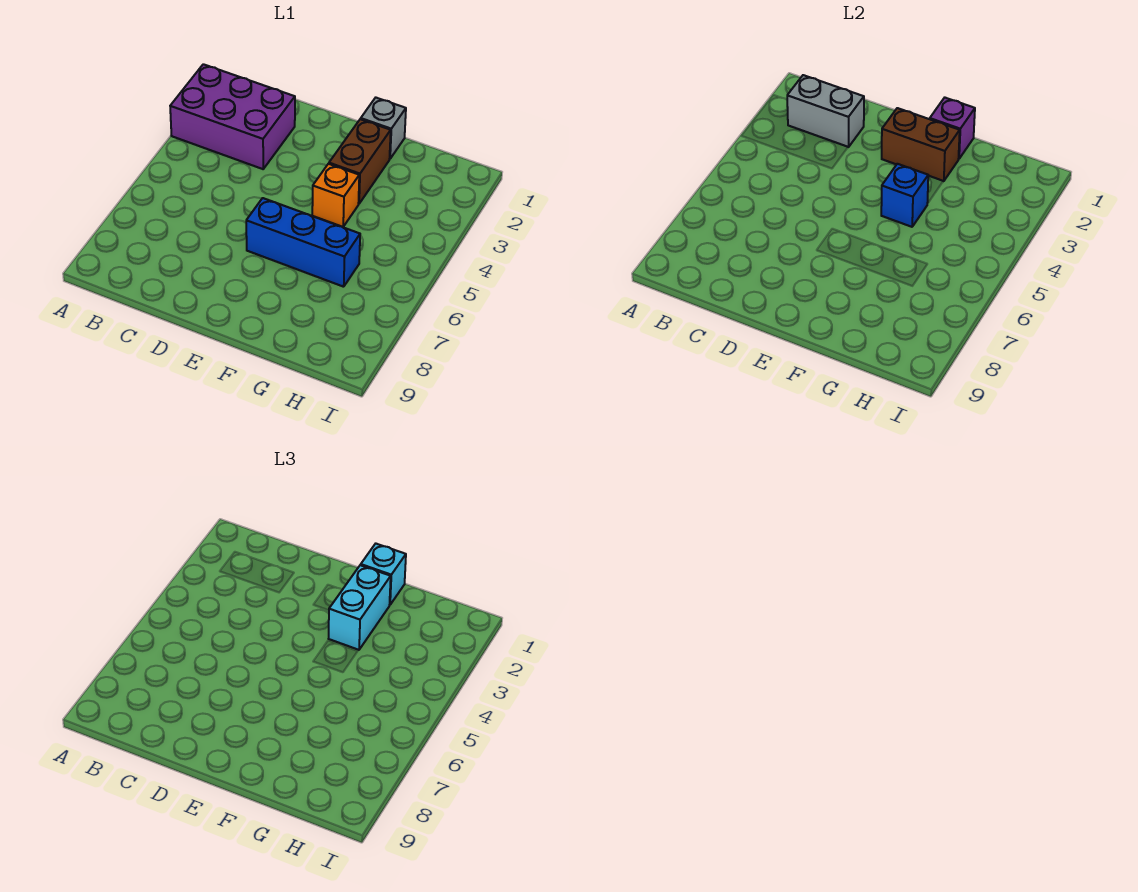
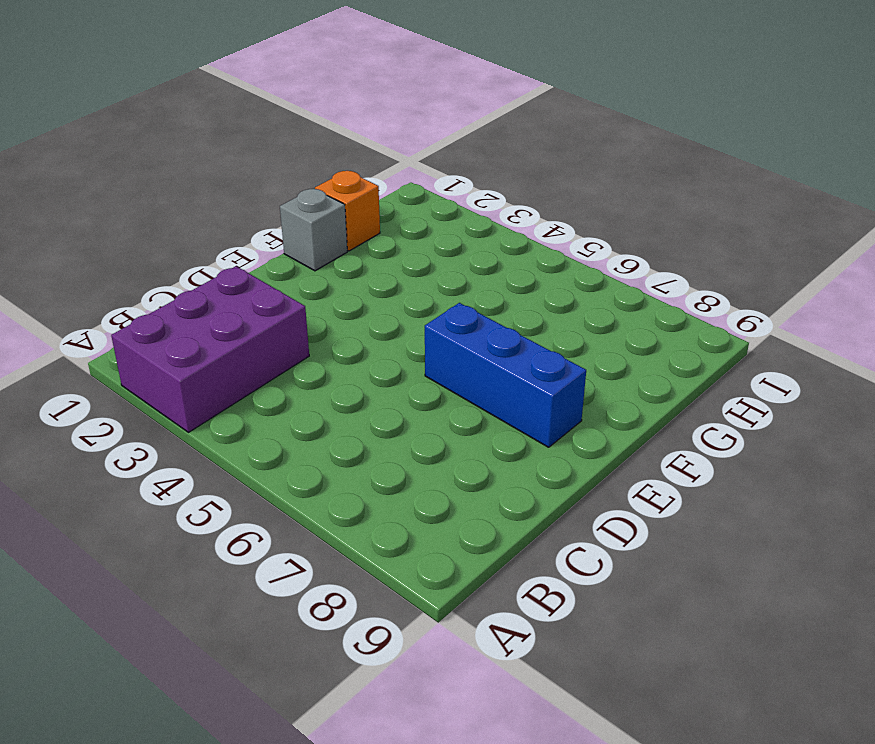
blue brick E6:E8 level 1 -> blue brick E6:G6 level 1
orange brick G1 level 1 -> orange brick F4 level 1
none -> brown brick F2:F3 level 1
none -> grey brick B2:C2 level 2

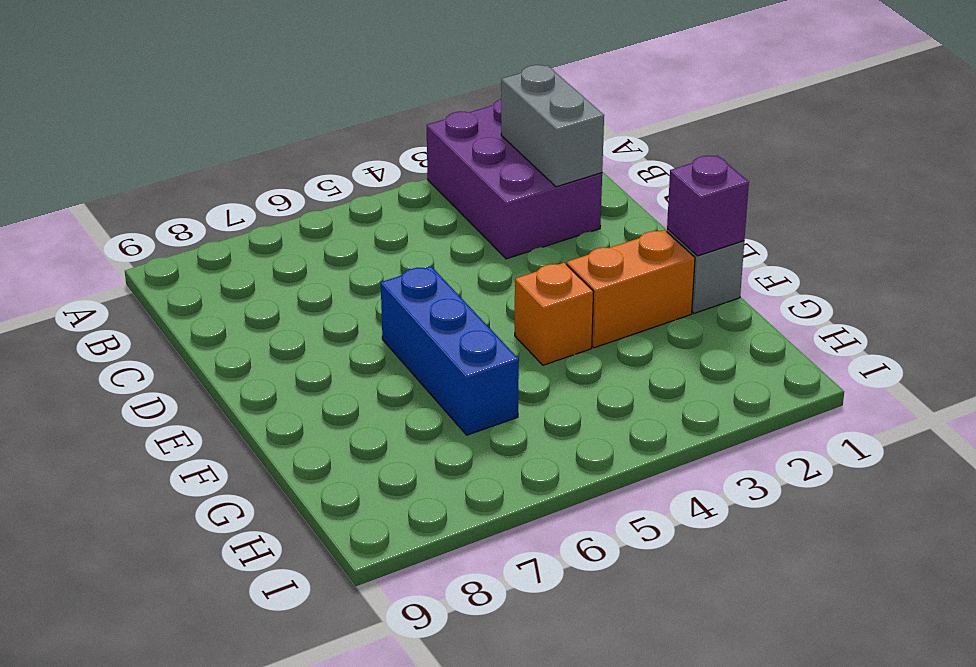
orange brick F2:F3 level 1 -> brown brick F2:F3 level 1
none -> brown brick E2:F2 level 2
none -> blue brick F4 level 2

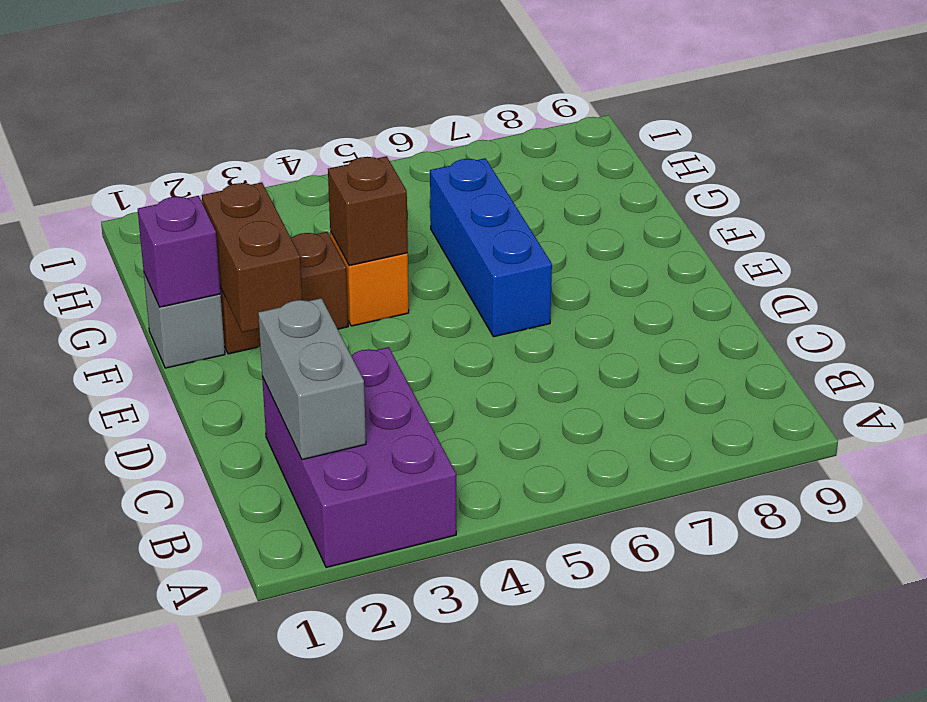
brown brick F4 level 2 -> blue brick F4 level 2
none -> cyan brick F1 level 3
none -> cyan brick F2:F3 level 3

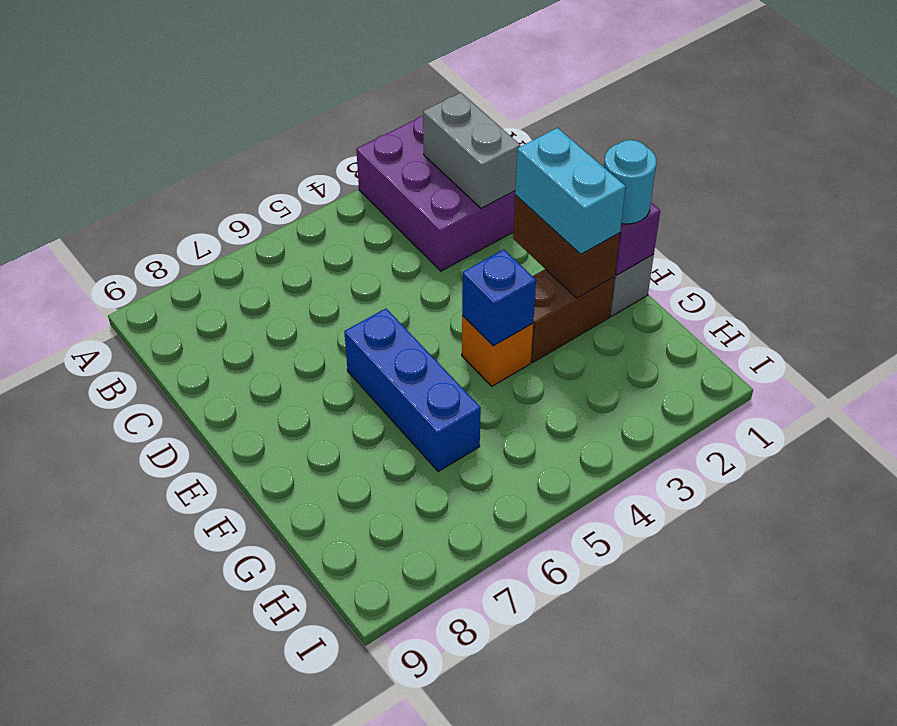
cyan brick E2:F2 level 3 -> cyan brick F2:F3 level 3
cyan round brick F1 level 3 -> cyan brick F1 level 3

